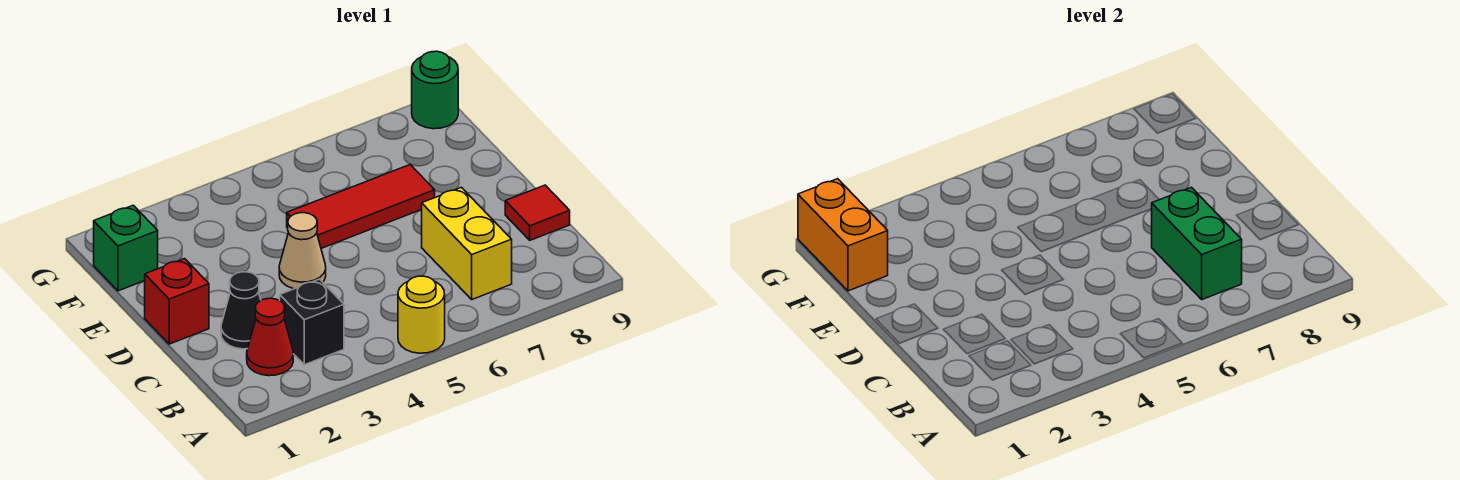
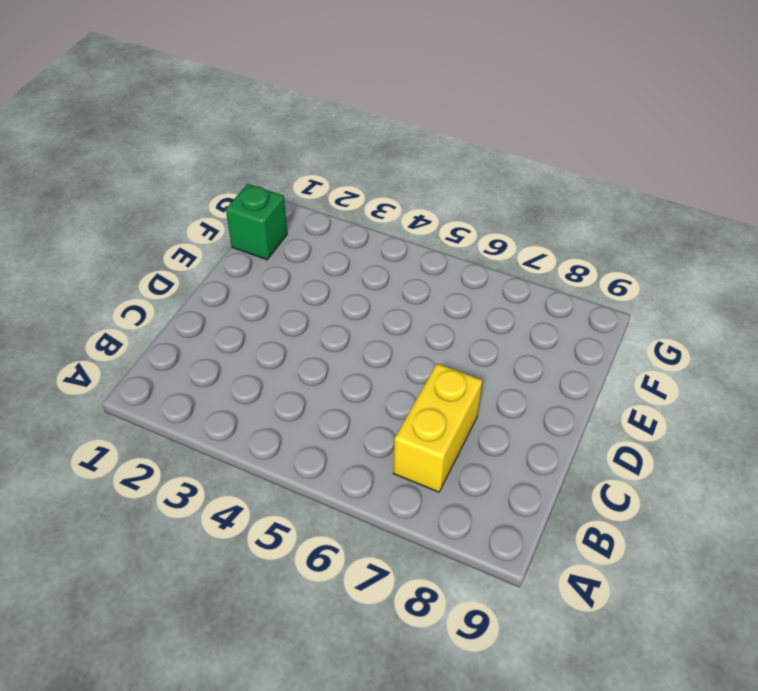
none -> yellow round brick A5 level 1
none -> red cone B2 level 1
none -> black brick B3 level 1

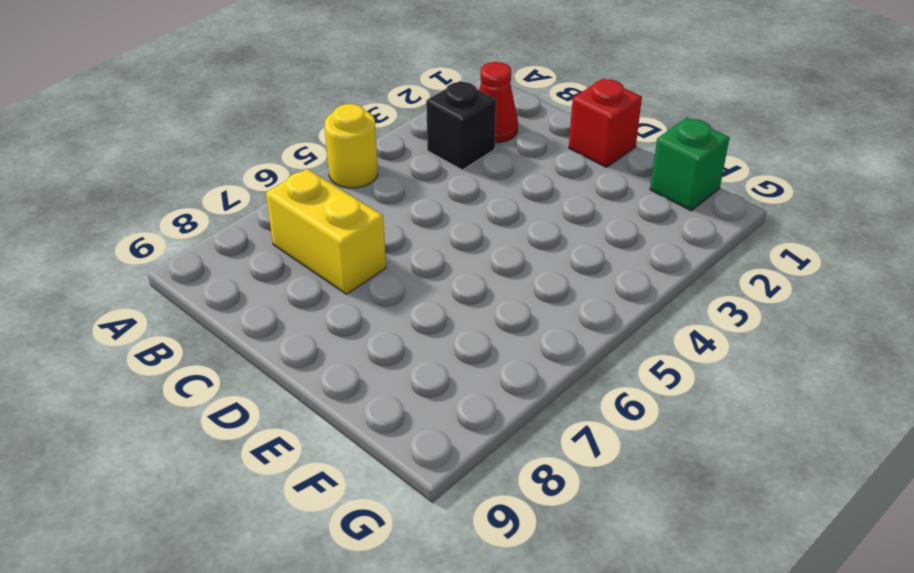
none -> black cone C2 level 1
none -> red tile C9 level 1
none -> tan cone D4 level 1

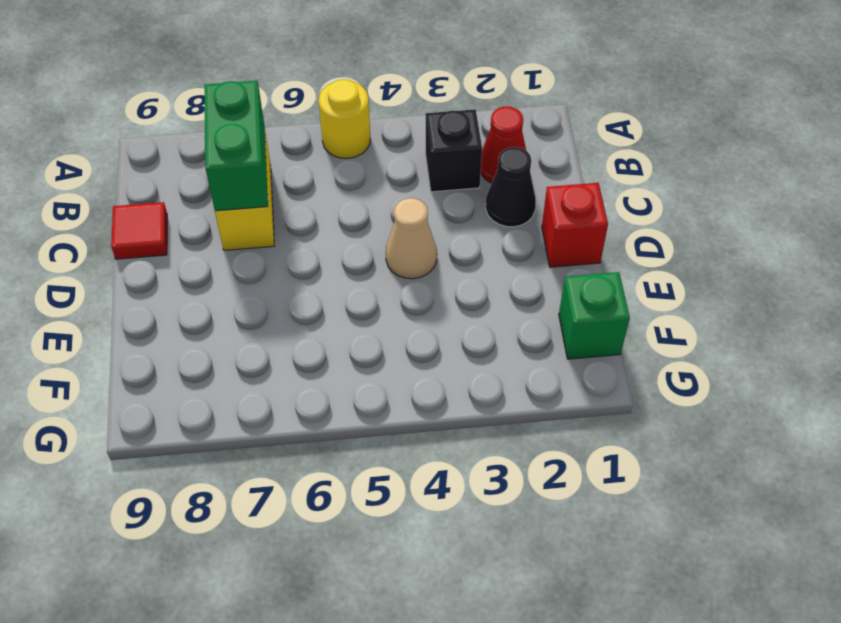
none -> red tile E5:E7 level 1
none -> green round brick G9 level 1
none -> orange brick F1:G1 level 2

